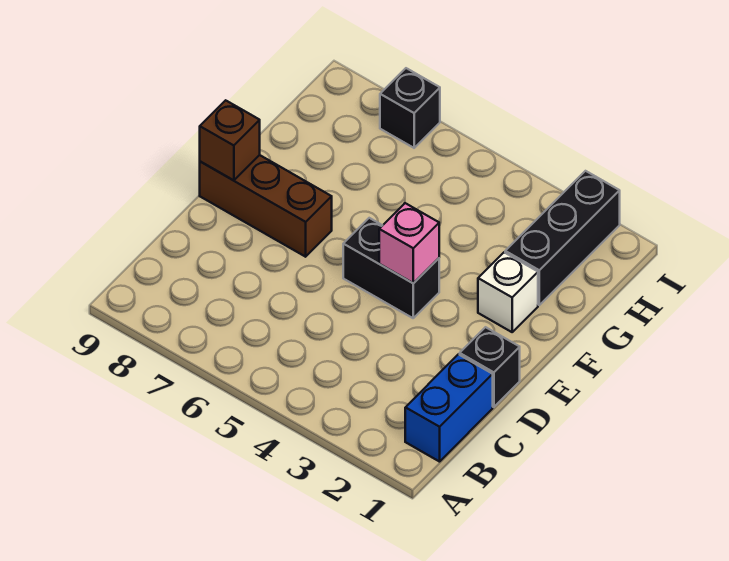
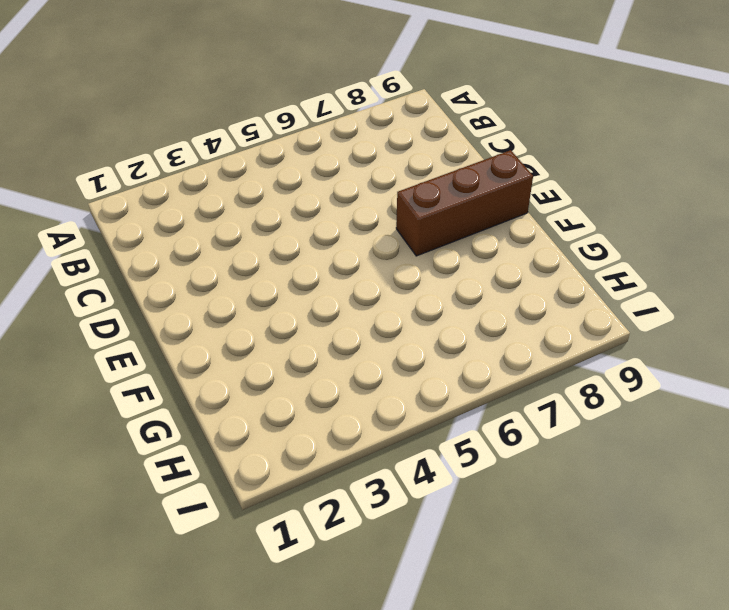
none -> blue brick B1:C1 level 1
none -> black brick D1 level 1

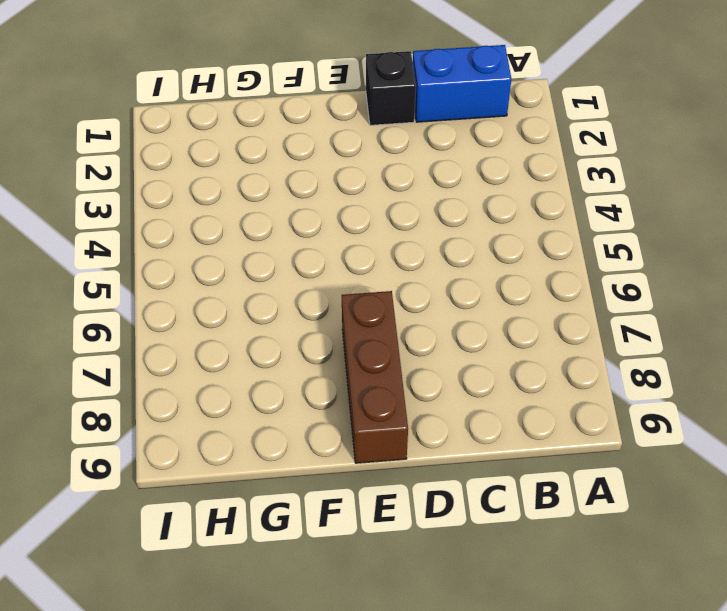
none -> black brick E4:E5 level 1
none -> white brick F2 level 1

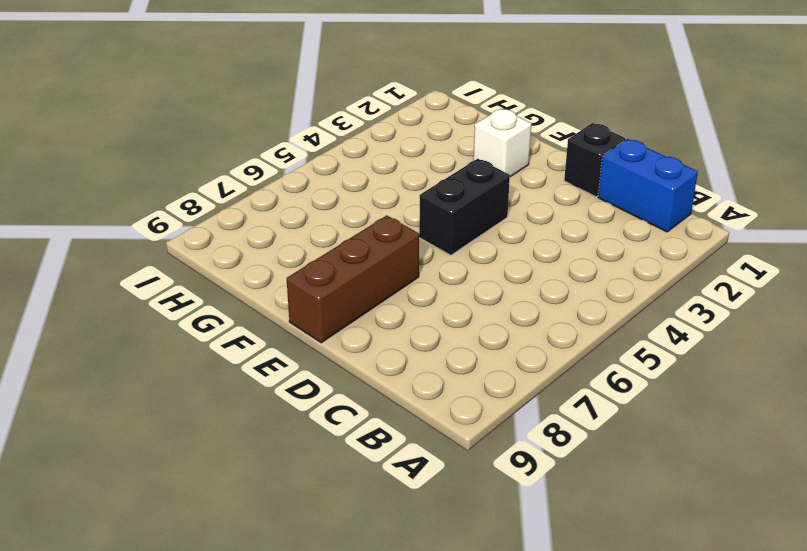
none -> black brick G2:I2 level 1
none -> black brick I7 level 1

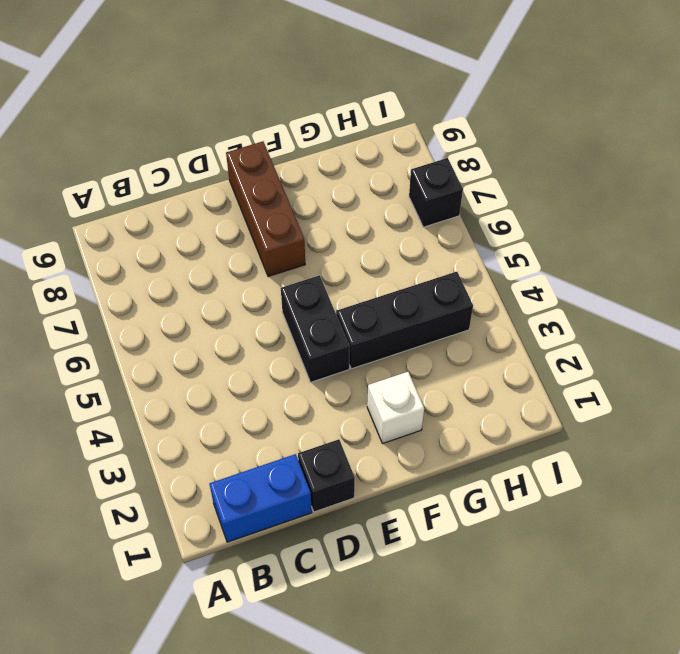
black brick F4:H4 level 1 -> black brick G2:I2 level 1
none -> pink brick E4 level 2
none -> brown brick E9 level 2

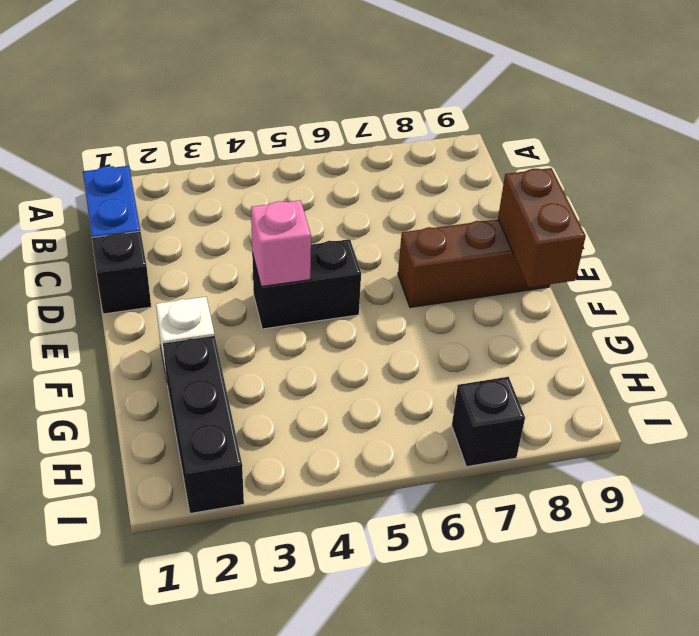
brown brick E9:F9 level 2 -> brown brick E9 level 2

